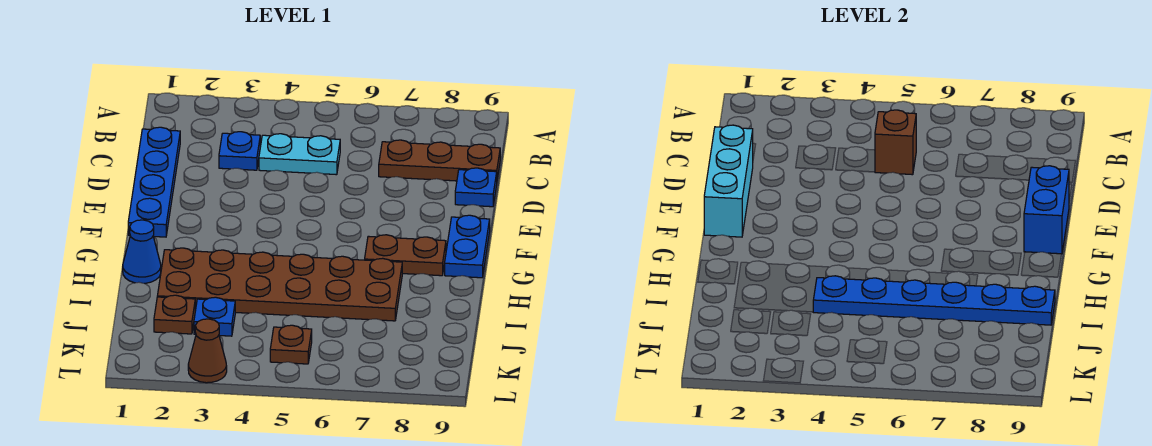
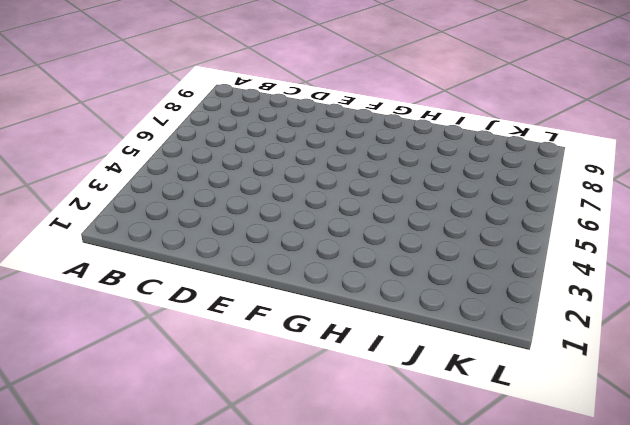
none -> blue plate C1:F1 level 1
none -> blue plate C3 level 1
none -> cyan plate C4:C5 level 1

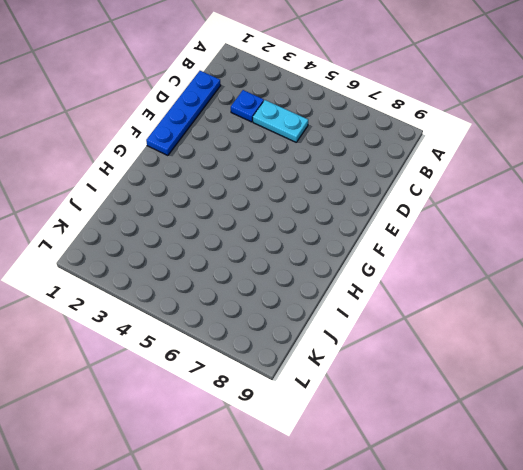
none -> brown plate C7:C9 level 1
none -> blue plate D9 level 1
none -> blue plate F9:G9 level 1

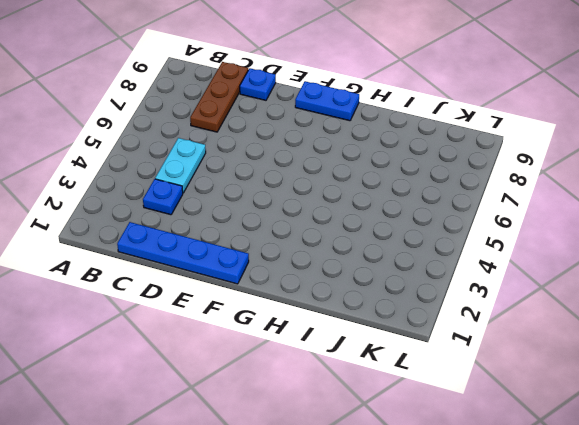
none -> brown plate G7:G8 level 1
none -> blue cone H1 level 1
none -> brown plate H2:I7 level 1

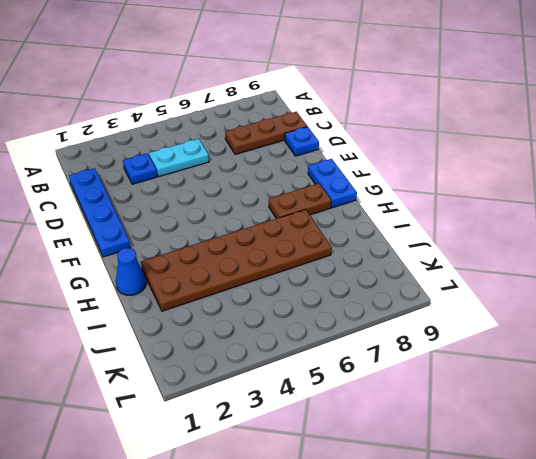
none -> brown plate J2 level 1
none -> blue plate J3 level 1
none -> brown plate K5 level 1

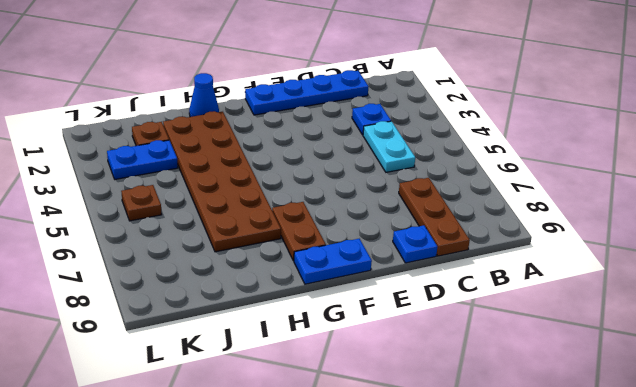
blue plate J3:K3 level 1 -> blue plate J3 level 1
none -> brown cone L3 level 1
none -> brown brick C5 level 2
none -> cyan brick D1:F1 level 2

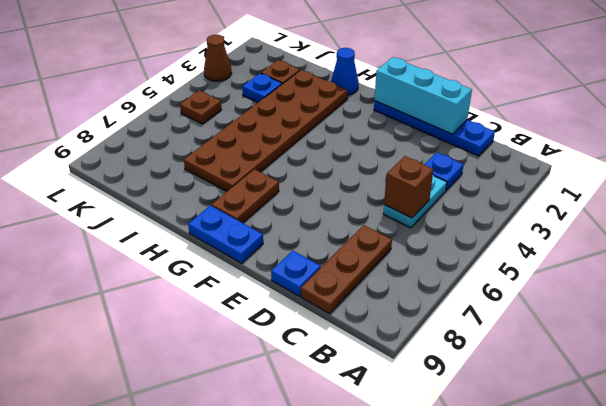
none -> blue brick E9:F9 level 2
none -> blue plate I4:I9 level 2

